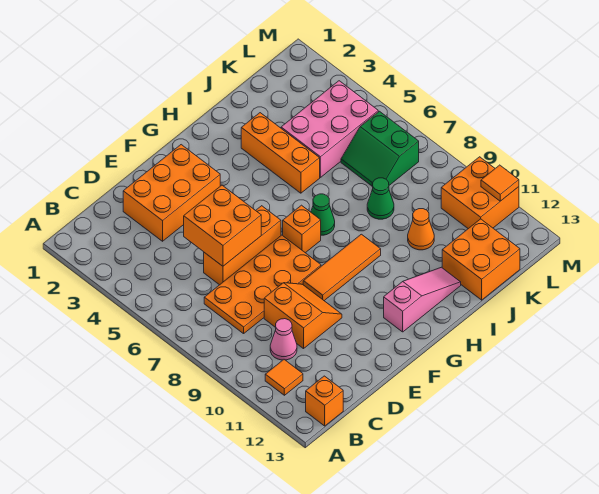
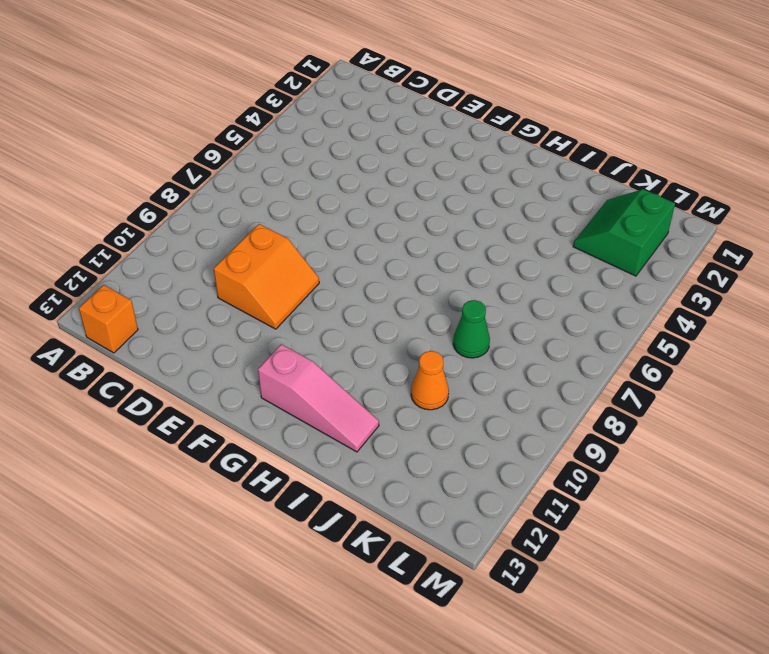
green slope K2:L3 level 1 top L -> green slope K6:L7 level 1 top L
none -> orange tile B11 level 1
none -> orange plate C7:F8 level 1
none -> pink cone C10 level 1

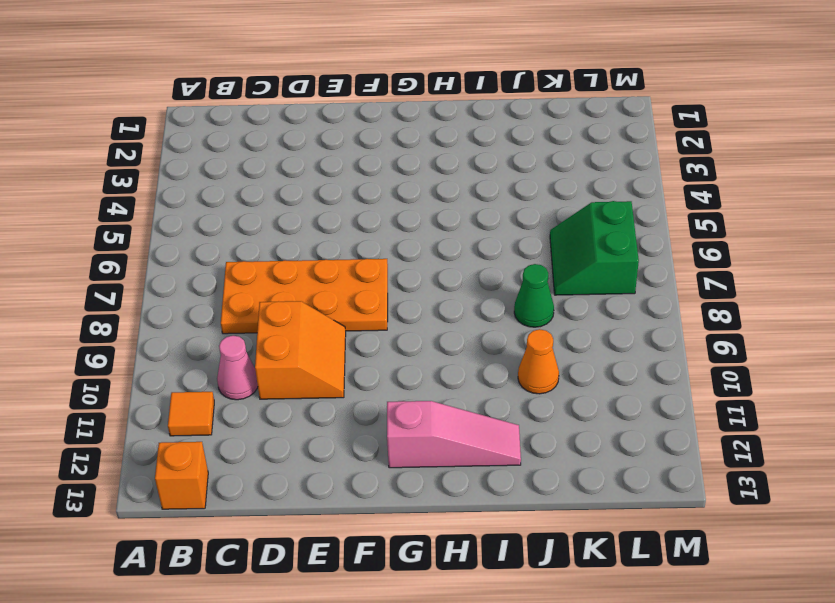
none -> orange brick D2:F3 level 1
none -> orange brick D6:F6 level 1
none -> orange tile F9:H9 level 1

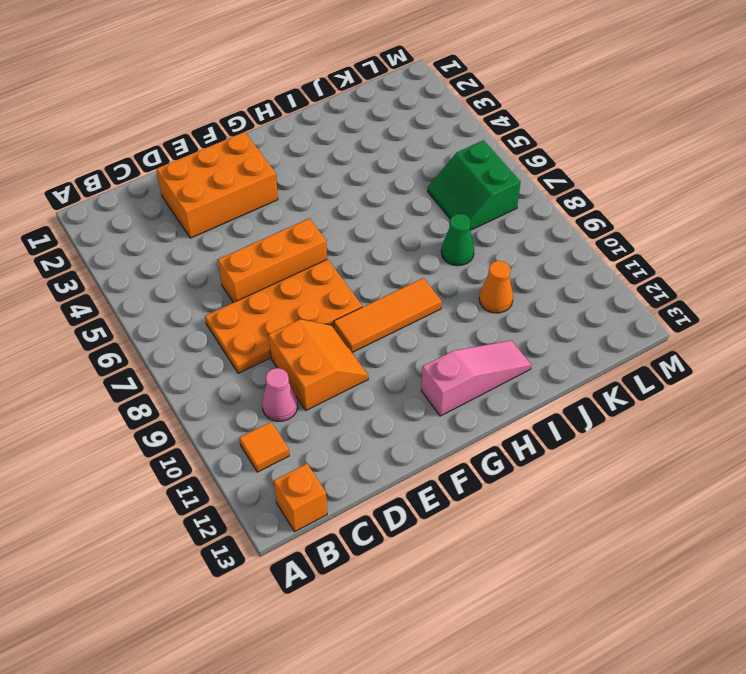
none -> orange brick G7 level 1
none -> green cone H7 level 1
none -> orange brick I3:I5 level 1

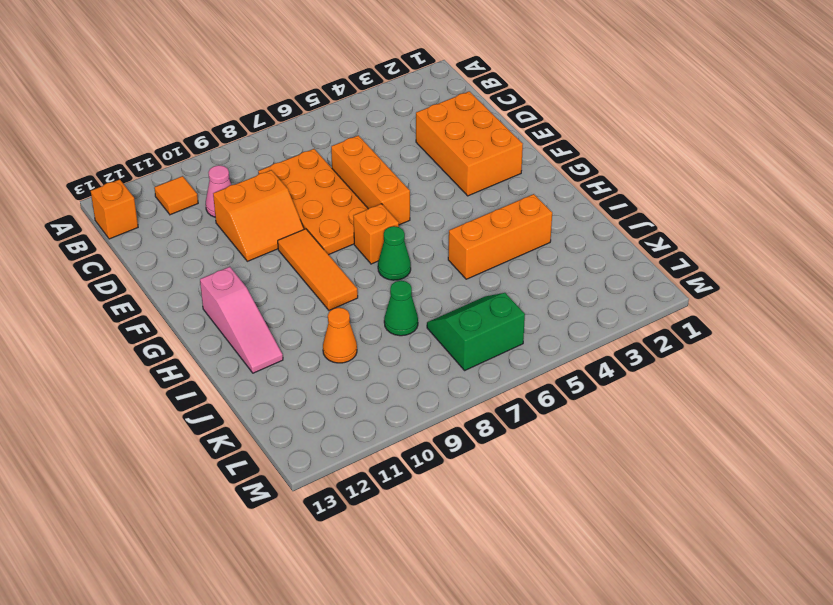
none -> pink brick J4:L5 level 1
none -> orange brick J12:K13 level 1
none -> orange brick L10:M11 level 1

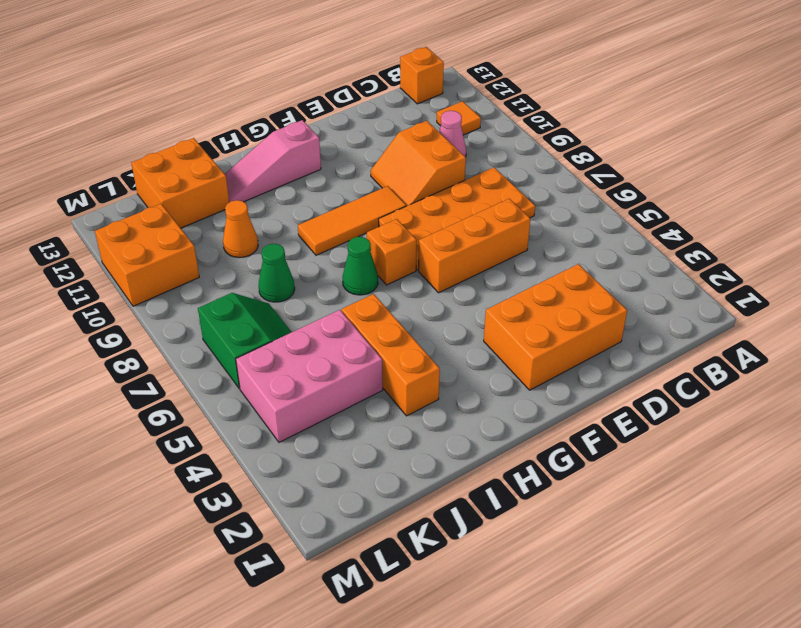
none -> orange brick D5:E6 level 2
none -> orange tile M11 level 2

